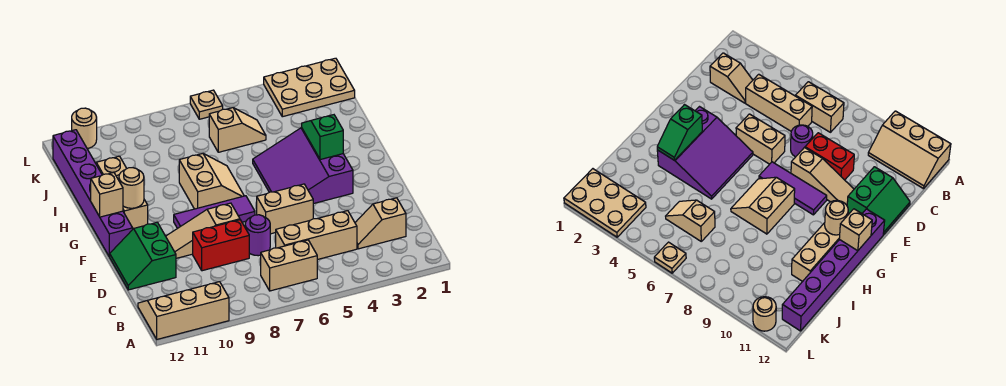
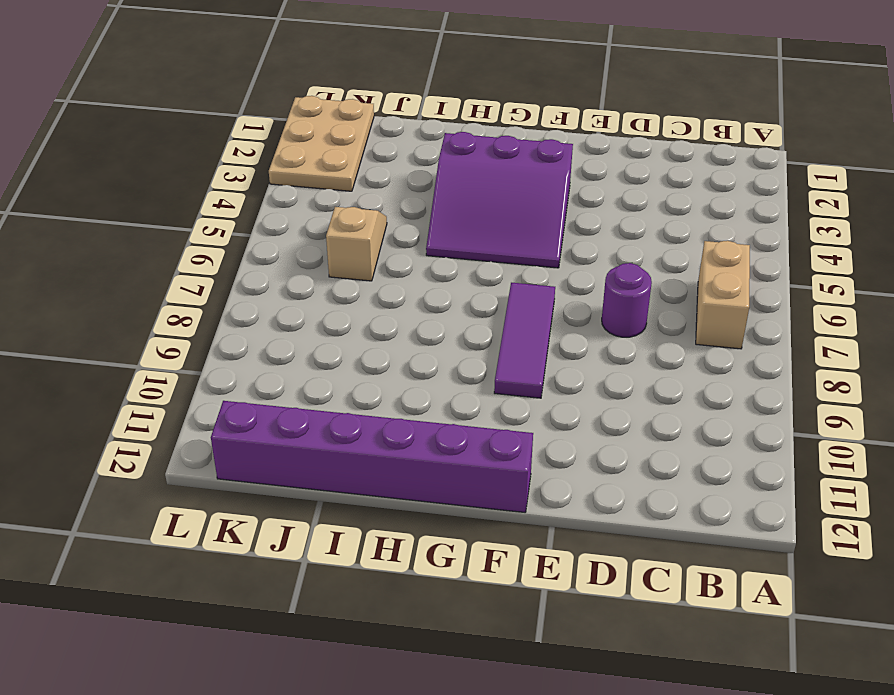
none -> tan slope A10:B12 level 1 top A
none -> tan slope C2:C3 level 1 top 2
none -> tan brick C4:C6 level 1

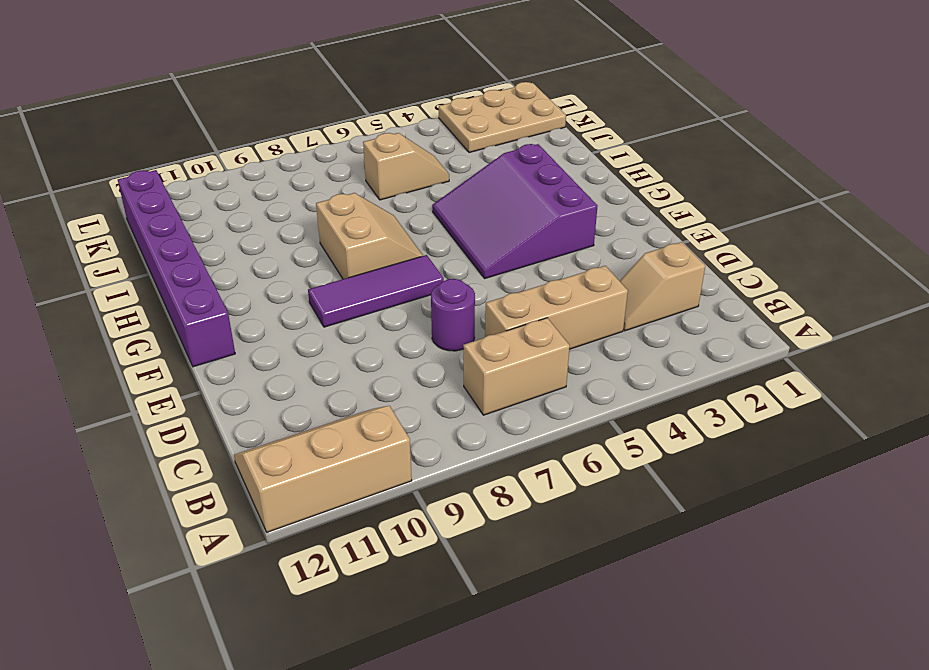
none -> red brick D8:D9 level 1
none -> green slope D11:E12 level 1 top 11
none -> tan brick E5:E6 level 1

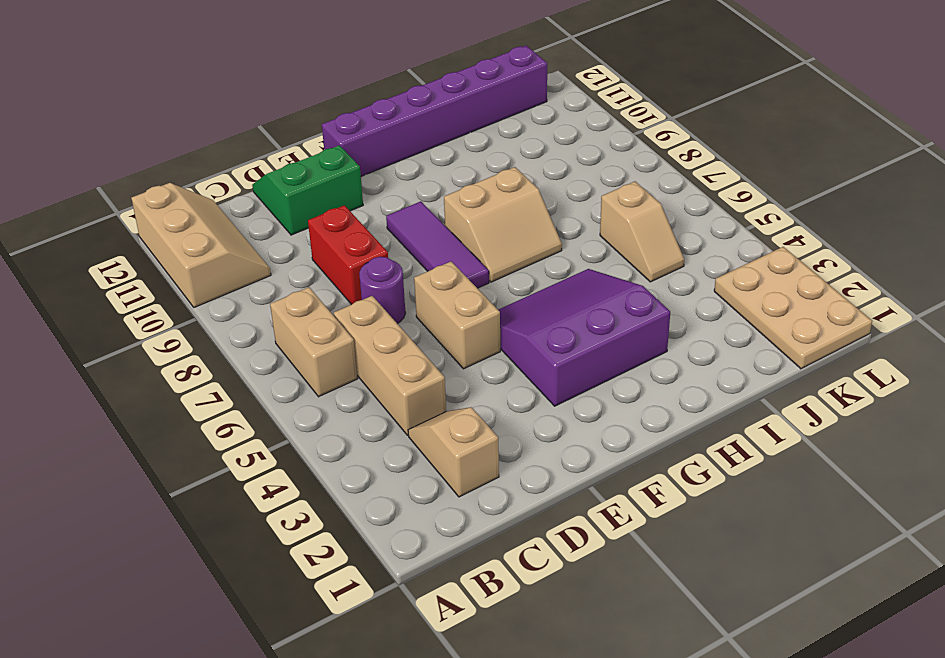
none -> tan slope E8:E10 level 1 top 8
none -> tan brick G11:I11 level 1
none -> tan plate L6 level 1

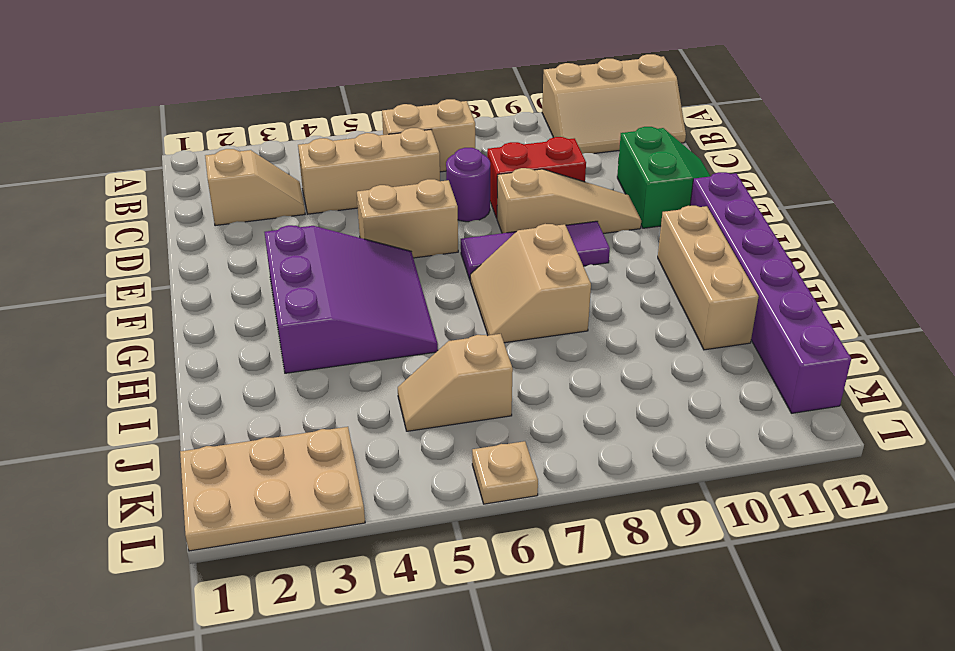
none -> tan round brick L11 level 1
none -> green slope G3:H3 level 2 top G
none -> tan round brick G11 level 2

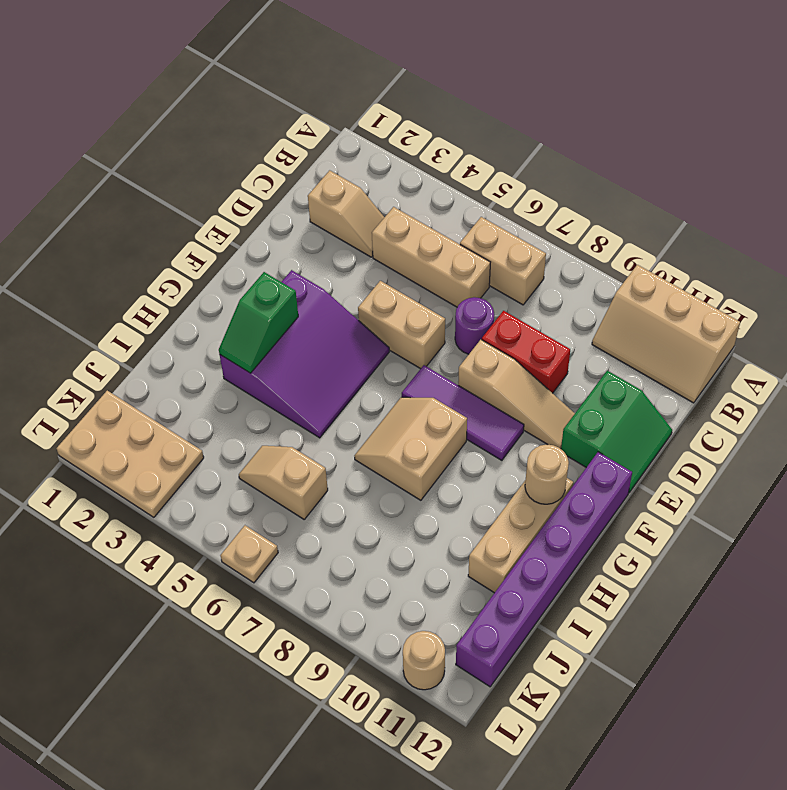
none -> tan brick G12 level 2

